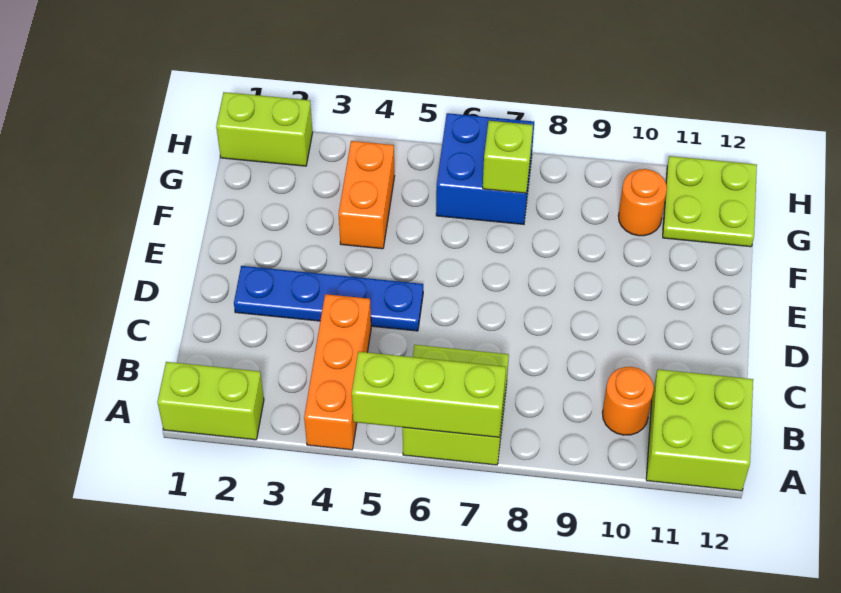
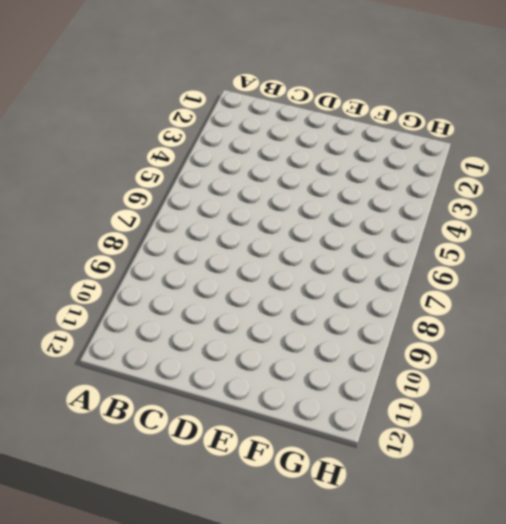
none -> lime brick A1:A2 level 1
none -> orange brick A4:C4 level 1
none -> lime brick A6:B7 level 1

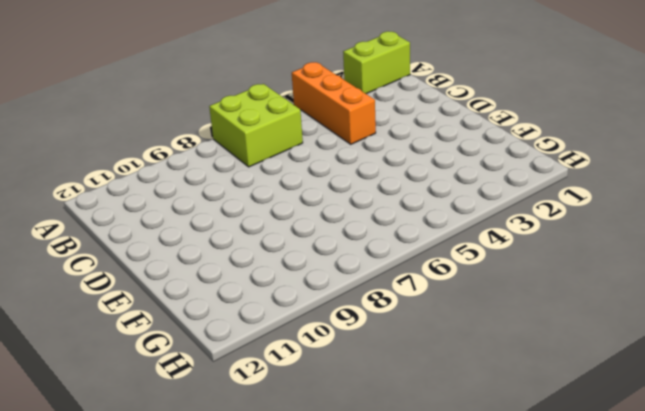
none -> lime brick A11:B12 level 1
none -> orange round brick B10 level 1
none -> blue plate D2:D5 level 1

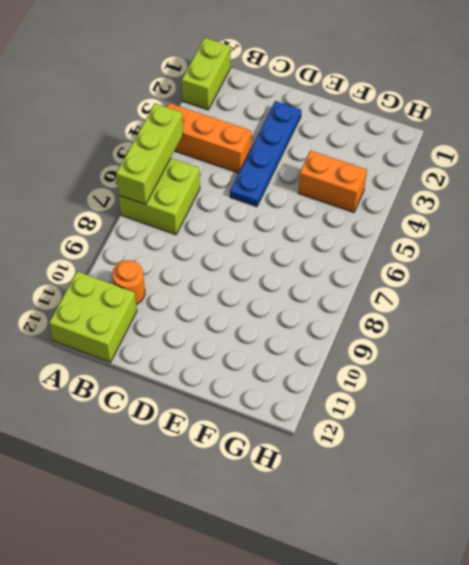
none -> blue brick G6:H7 level 1
none -> orange round brick G10 level 1
none -> lime plate G11:H12 level 1

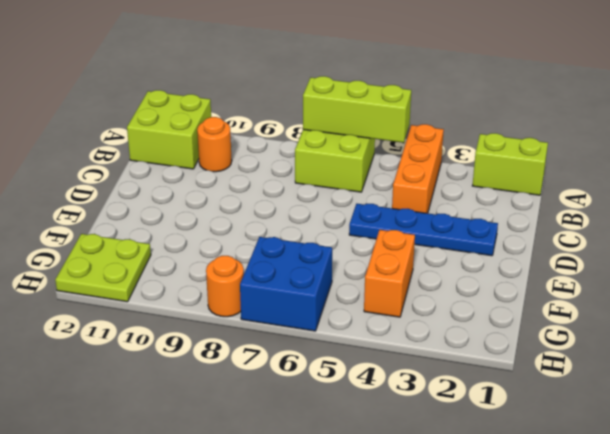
orange round brick H8 level 1 -> orange round brick G10 level 1
none -> lime brick H1:H2 level 1
none -> lime brick G7 level 2

